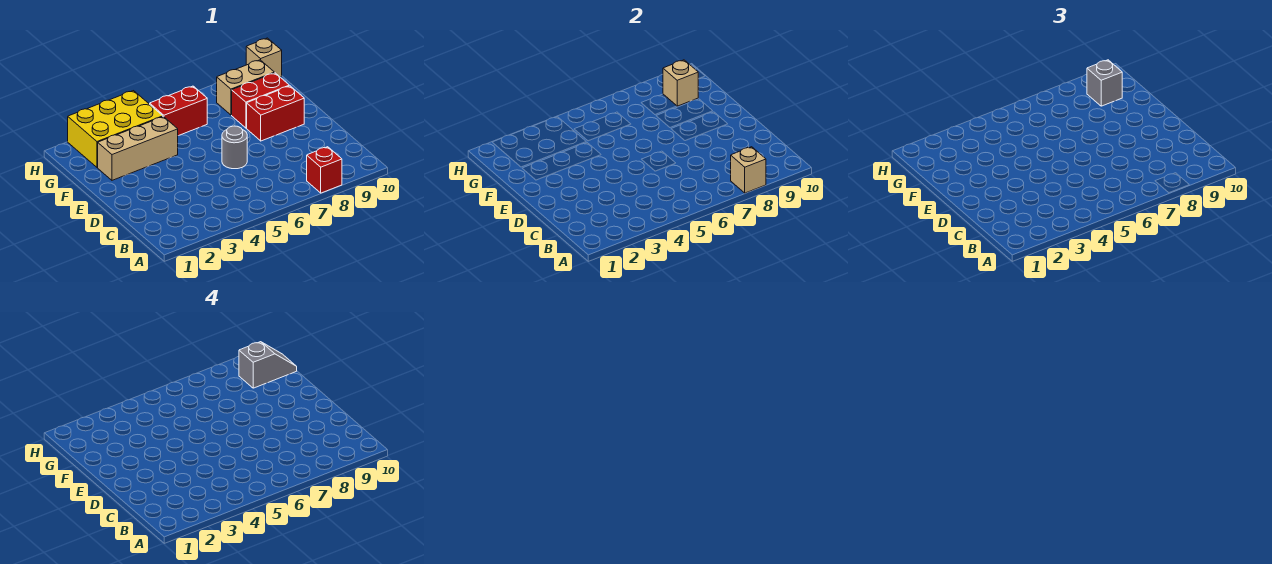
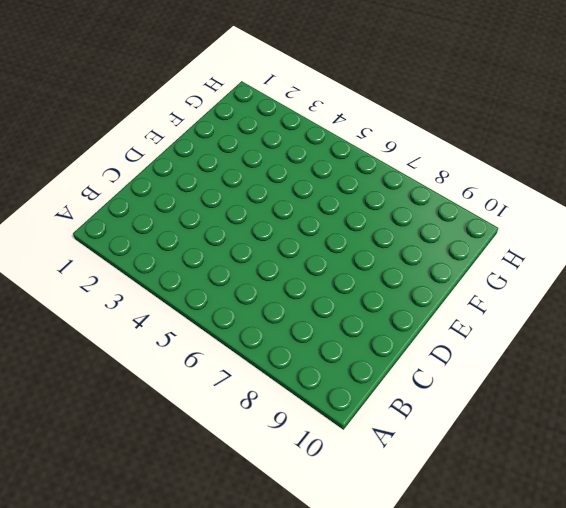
none -> red brick A8 level 1
none -> grey round brick D6 level 1
none -> red brick E8:E9 level 1

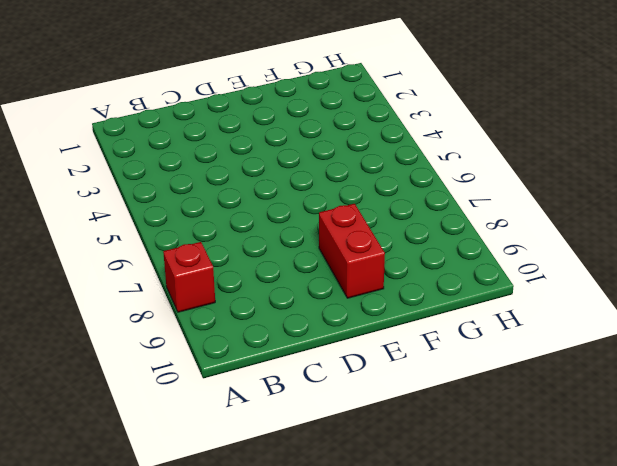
none -> grey round brick D6 level 1
none -> tan brick F2:F4 level 1
none -> red brick F8:F9 level 1

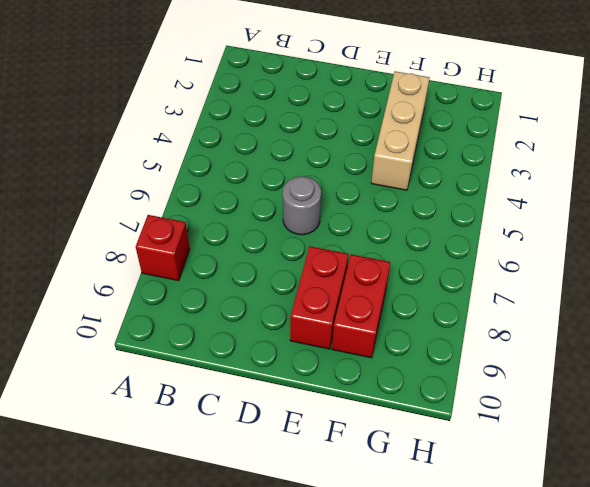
none -> yellow brick G2:H4 level 1
none -> red brick G5:G6 level 1
none -> tan brick G8:G9 level 1

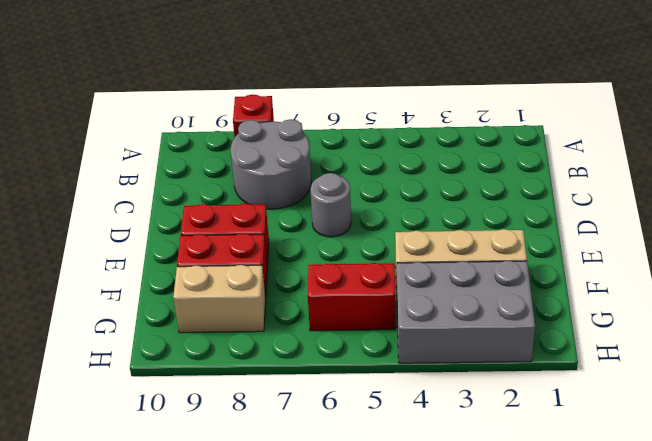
grey round brick B7:C8 level 1 -> none
grey brick G2:H4 level 1 -> yellow brick G2:H4 level 1
none -> tan brick H10 level 1
none -> tan brick A8 level 2
none -> tan brick G9 level 2

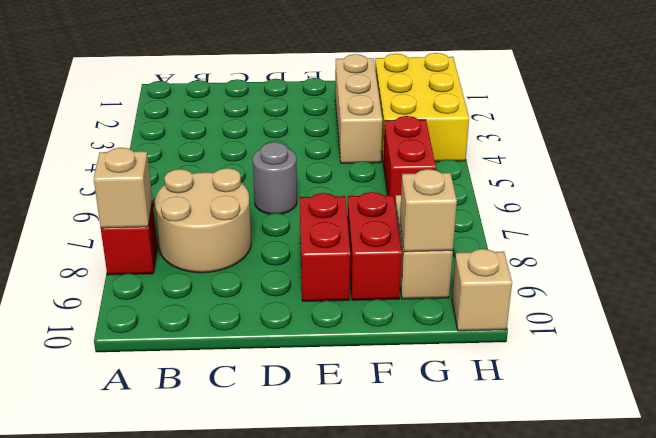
tan round brick B7:C8 level 1 -> none
none -> grey brick G9 level 3
none -> grey slope G9:G10 level 4 top 9

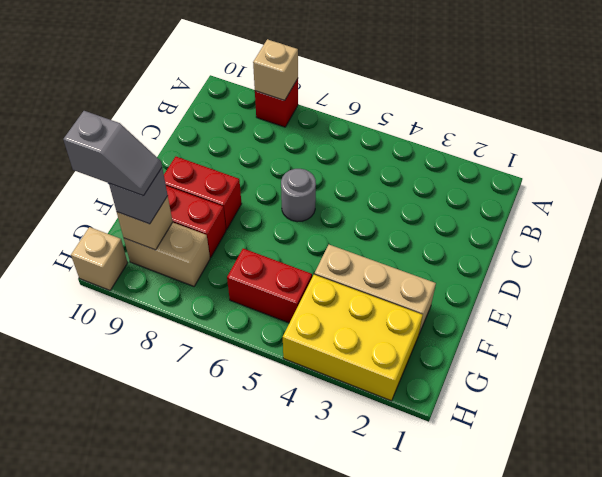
grey slope G9:G10 level 4 top 10 -> grey slope G9:G10 level 4 top 9

